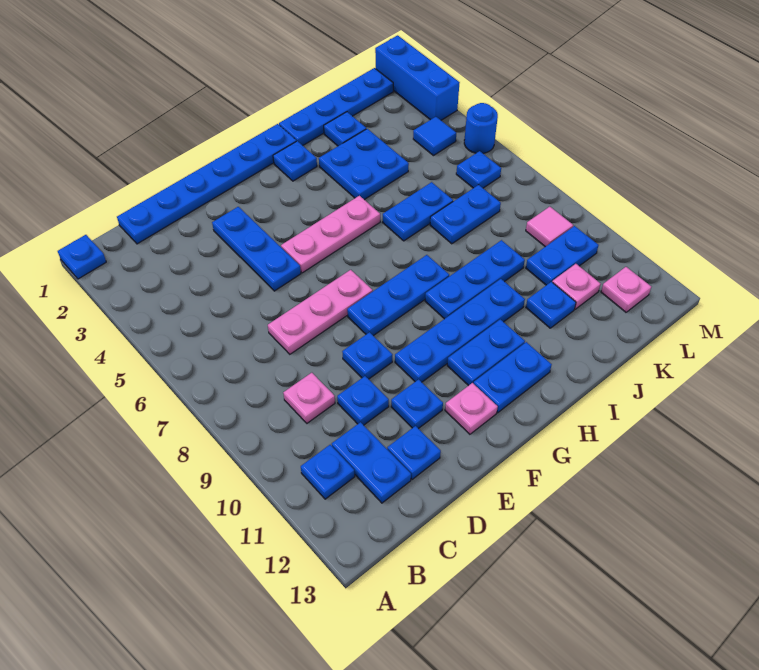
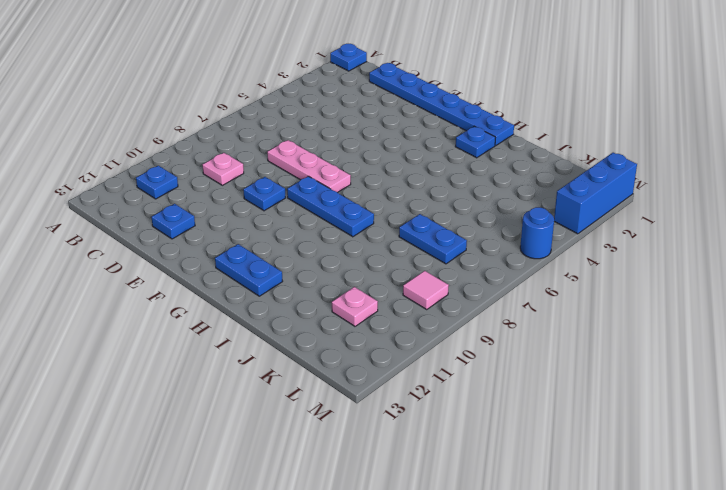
none -> blue plate C11:C12 level 1
none -> blue plate D10 level 1
none -> blue plate E3:E5 level 1
none -> blue plate E11 level 1

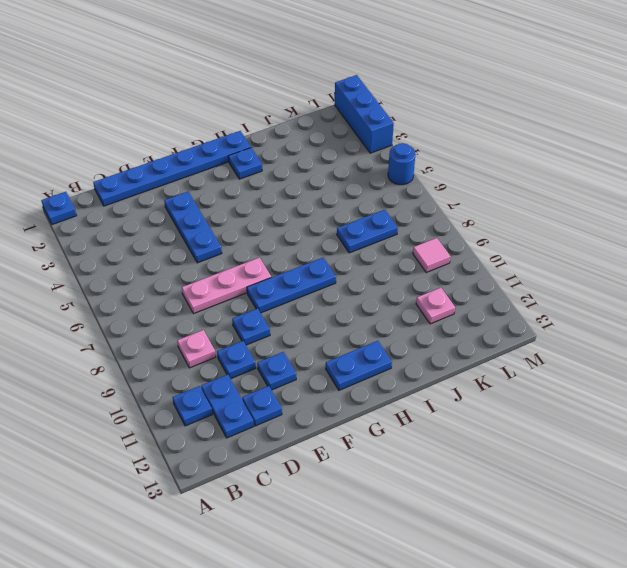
none -> pink plate F5:H5 level 1
none -> blue plate F10:I10 level 1
none -> pink plate F12 level 1
none -> blue plate G11:H11 level 1

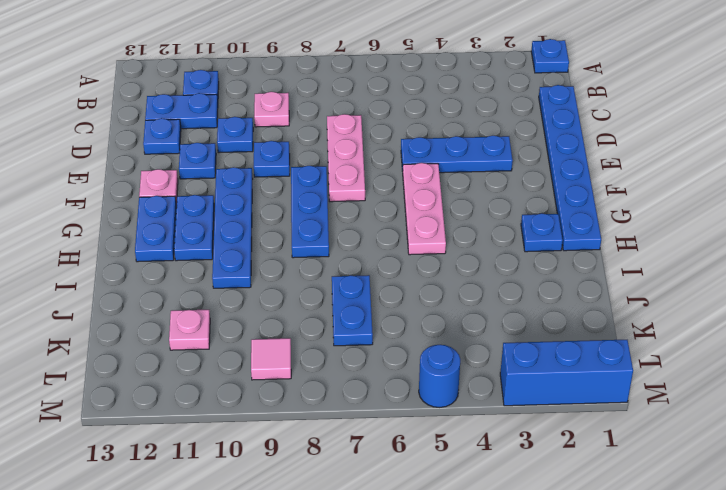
none -> blue plate H9:J9 level 1
none -> blue plate I1:L1 level 1
none -> blue plate I3:J4 level 1
none -> blue plate I6:J6 level 1

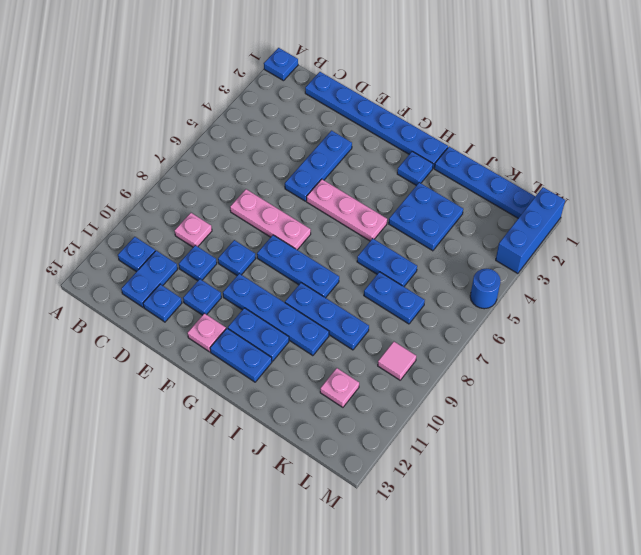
none -> blue plate J2 level 1
none -> blue plate J11 level 1
none -> blue plate K10:L10 level 1
none -> blue tile L4 level 1

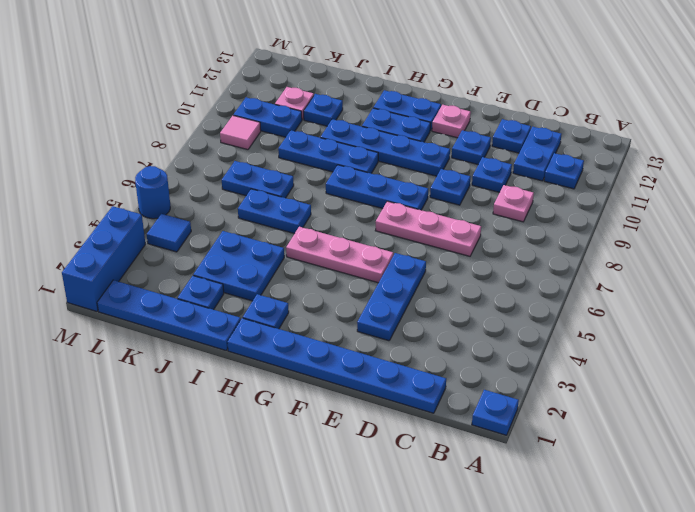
none -> blue plate L6 level 1
none -> pink plate L12 level 1

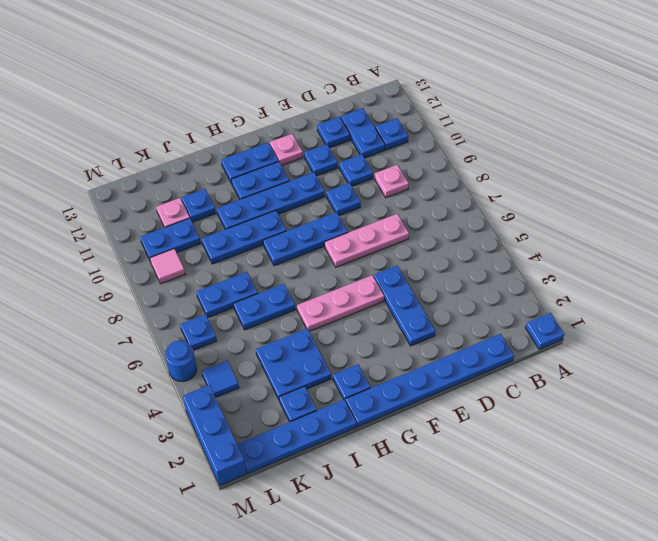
none -> pink plate L12 level 1

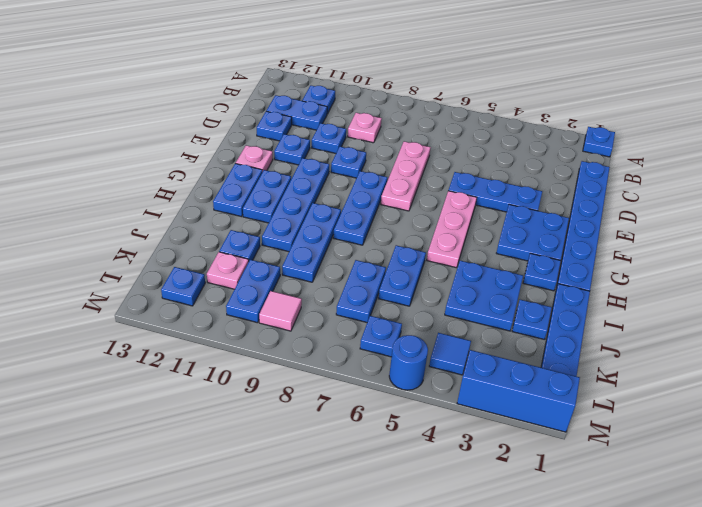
blue plate F2:G3 level 1 -> none
blue plate L12 level 1 -> pink plate L12 level 1

